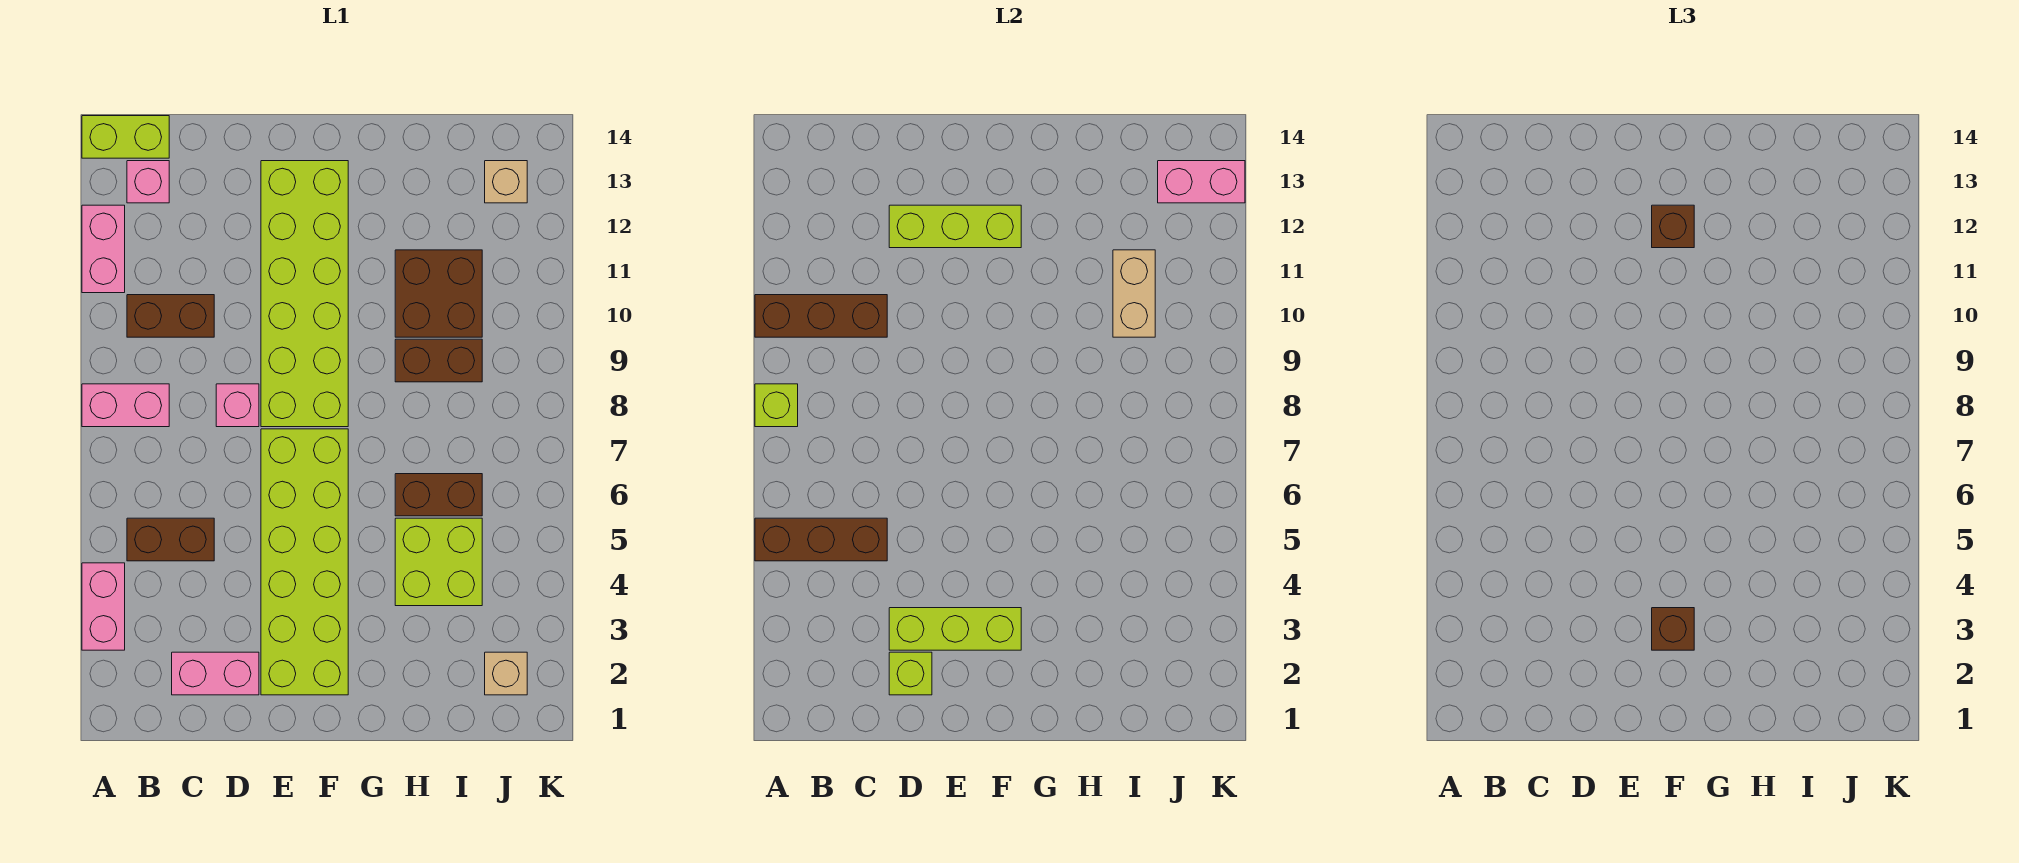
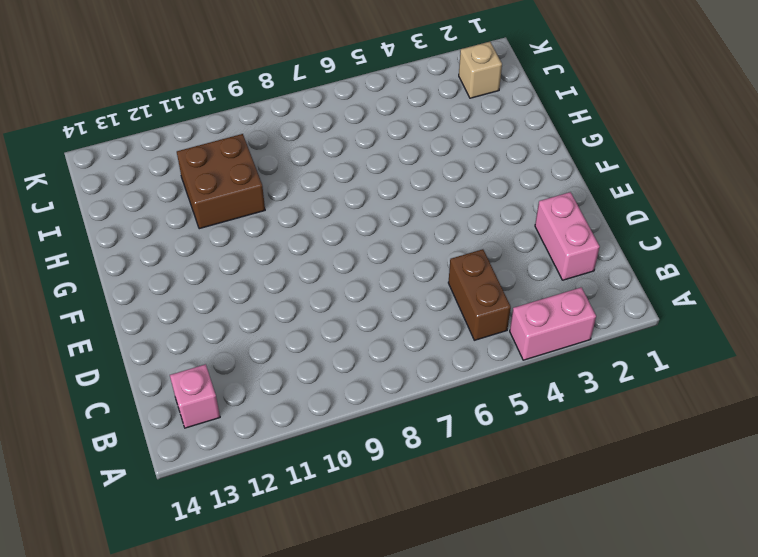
none -> pink brick A8:B8 level 1
none -> pink brick A11:A12 level 1
none -> lime brick A14:B14 level 1

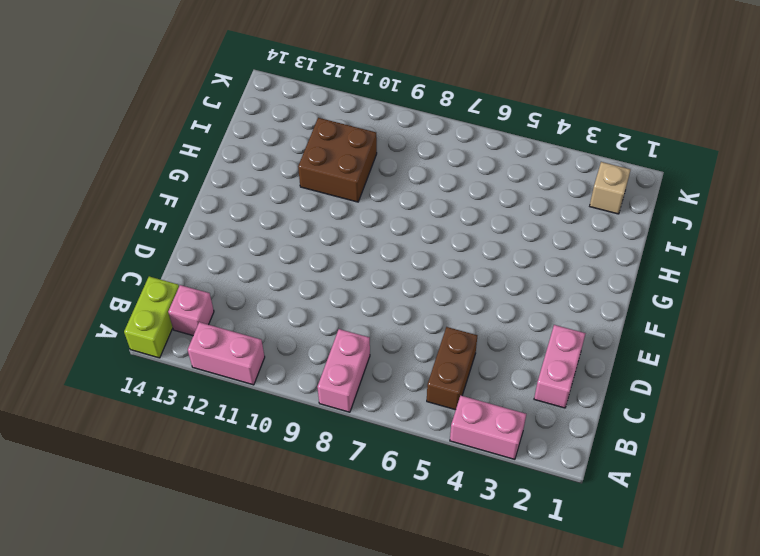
none -> brown brick B10:C10 level 1
none -> pink brick D8 level 1
none -> lime brick E2:F7 level 1

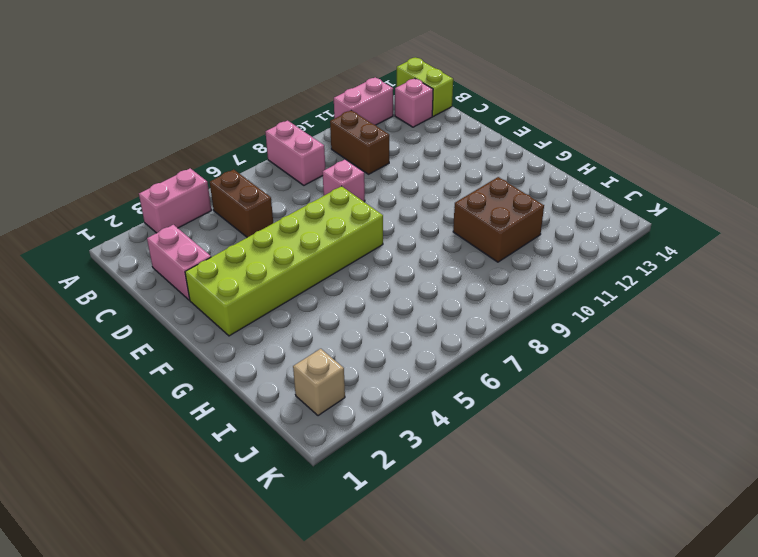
none -> lime brick E8:F13 level 1
none -> lime brick H4:I5 level 1
none -> brown brick H6:I6 level 1

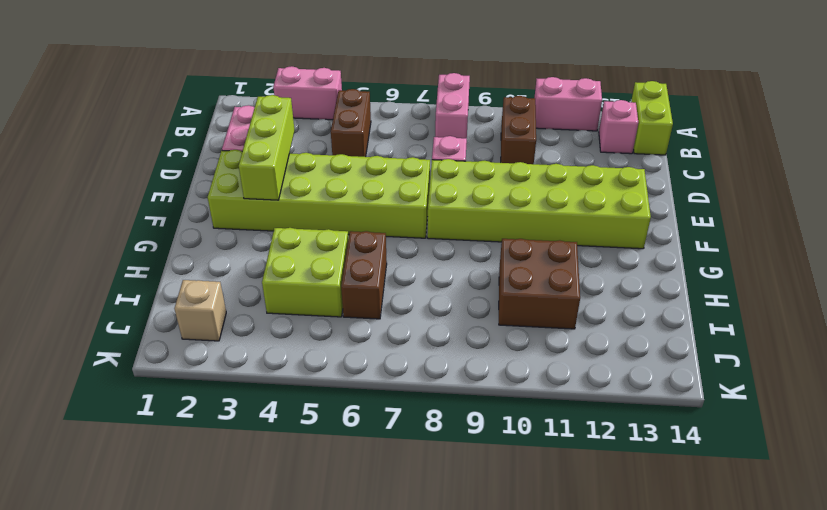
none -> brown brick H9:I9 level 1
none -> tan brick J13 level 1
none -> brown brick A5:C5 level 2

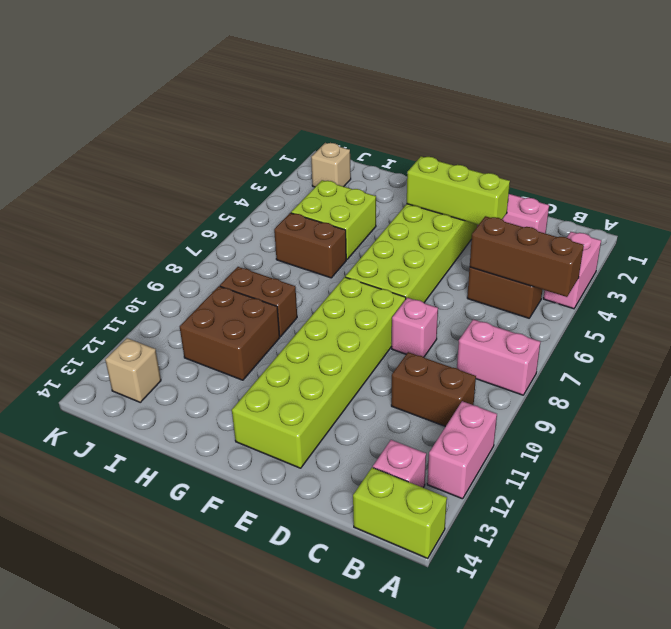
none -> lime brick A8 level 2
none -> brown brick A10:C10 level 2
none -> lime brick D2 level 2

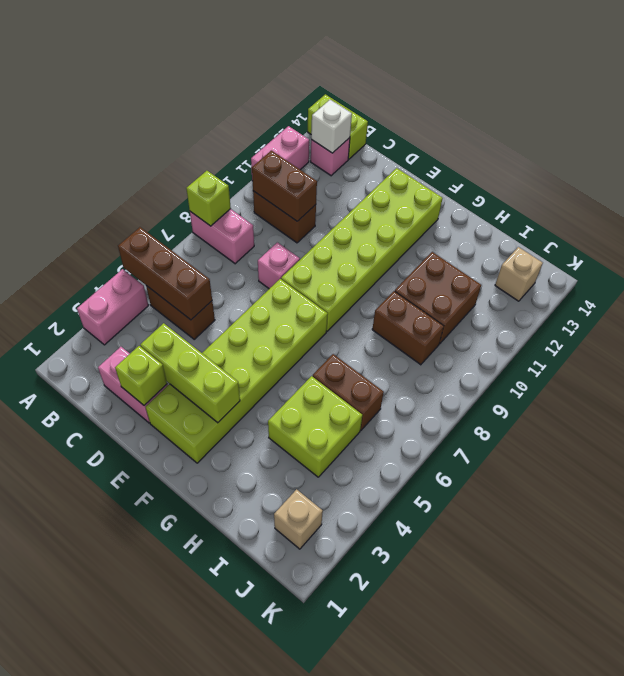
brown brick B10:C10 level 2 -> brown brick A10:C10 level 2
white brick B13 level 2 -> none
none -> lime brick D12:F12 level 2
none -> tan brick I10:I11 level 2
none -> pink brick J13:K13 level 2

